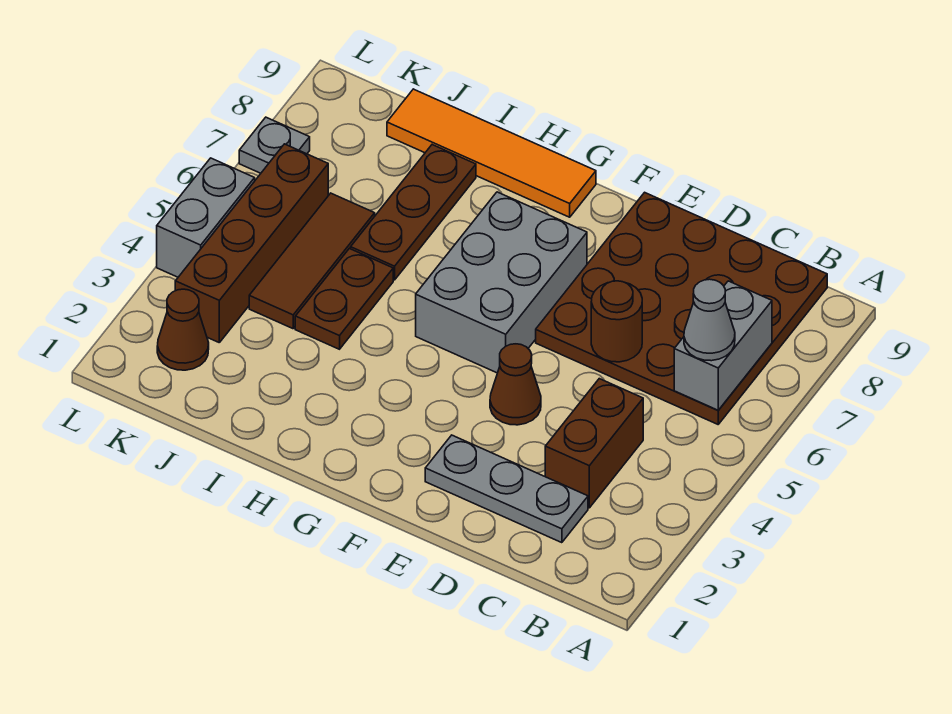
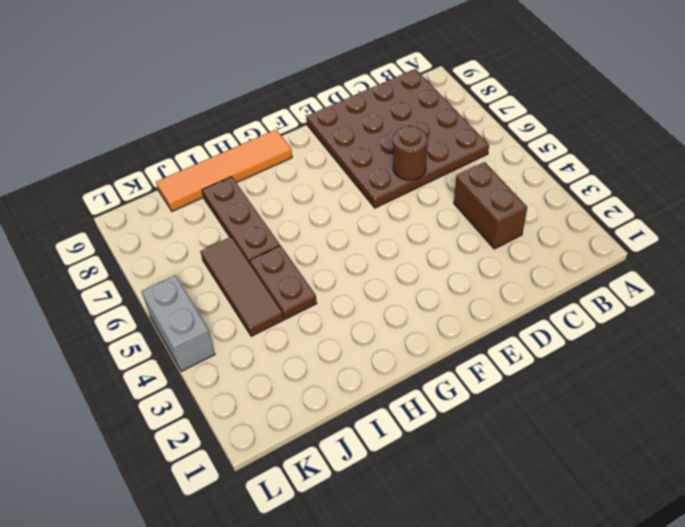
none -> grey plate C2:E2 level 1
none -> brown cone E4 level 1
none -> grey brick F5:G7 level 1

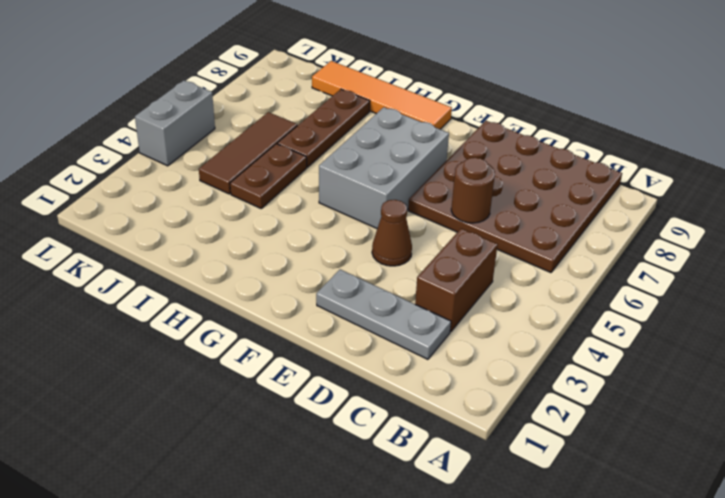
none -> brown cone K2 level 1
none -> brown brick K3:K6 level 1
none -> grey plate L7 level 1

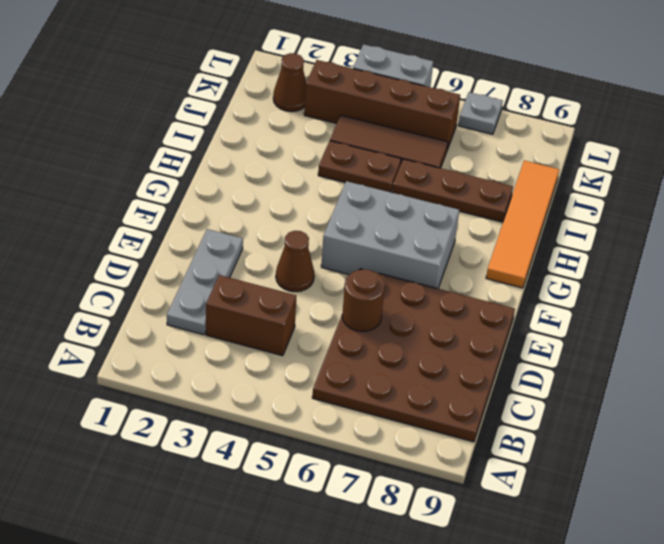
none -> grey brick B6:B7 level 2
none -> grey cone B6 level 3

